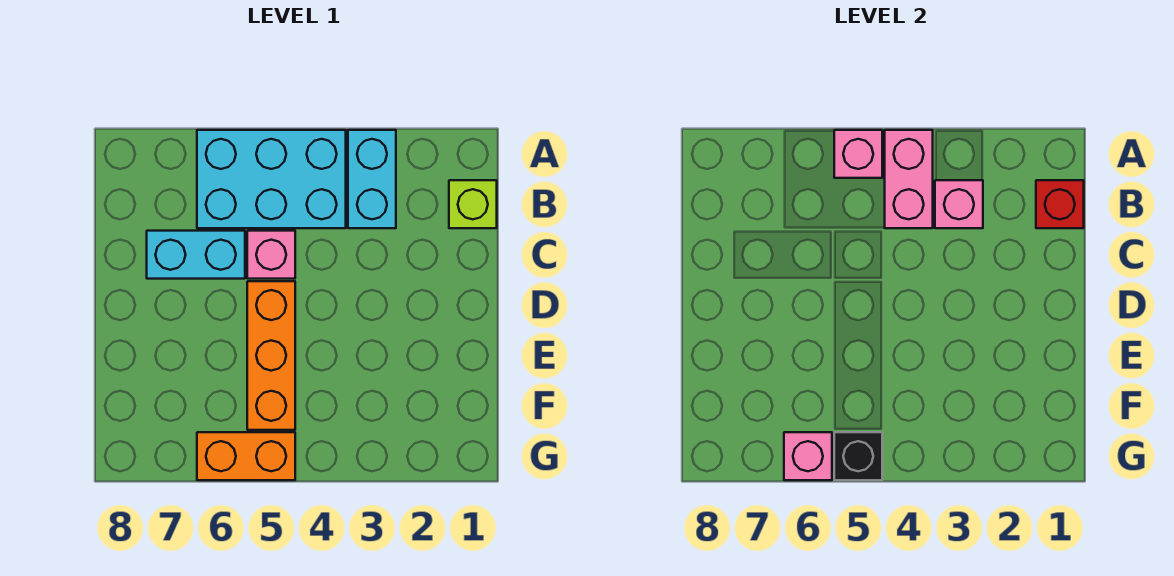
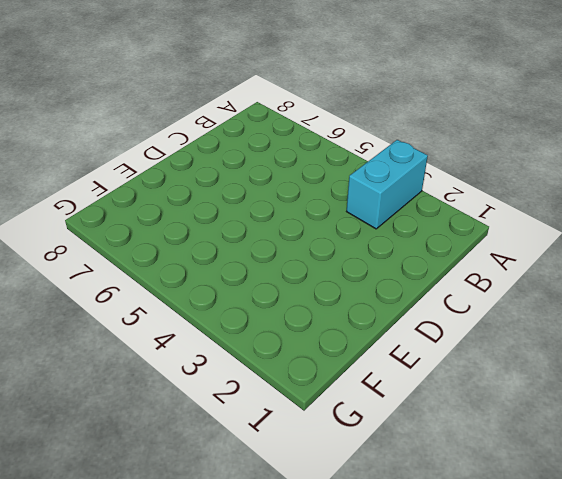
none -> cyan brick A4:B6 level 1
none -> lime brick B1 level 1
none -> pink brick C5 level 1

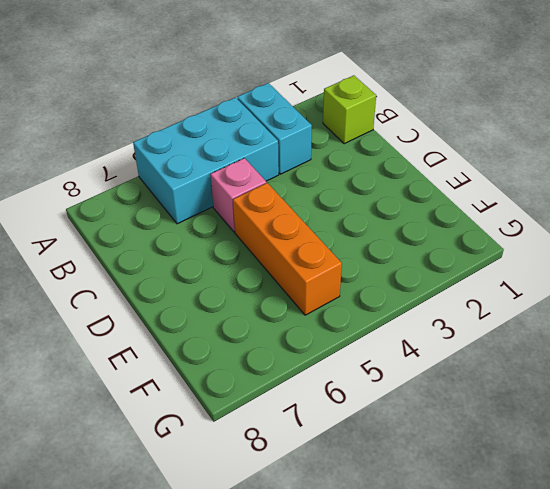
none -> cyan brick C6:C7 level 1
none -> orange brick G5:G6 level 1
none -> pink brick A4:B4 level 2

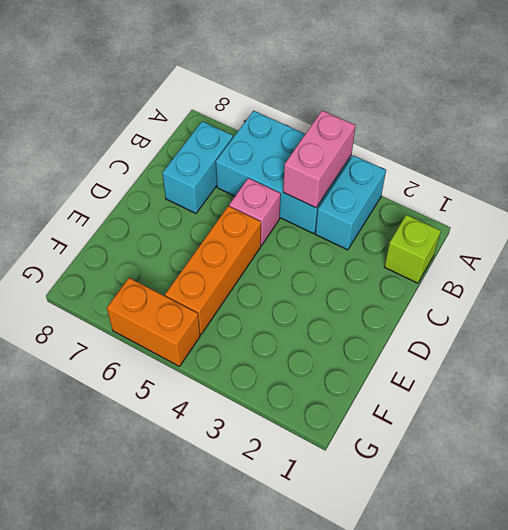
cyan brick B7:C7 level 1 -> cyan brick C6:C7 level 1
none -> pink brick A5 level 2
none -> red brick B1 level 2
none -> pink brick B3 level 2

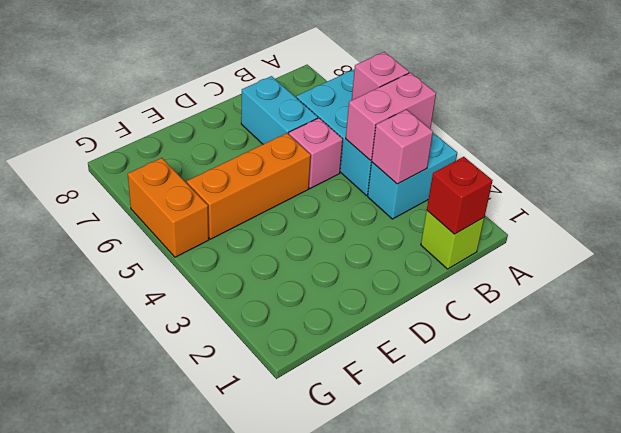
none -> black brick G5 level 2
none -> pink brick G6 level 2

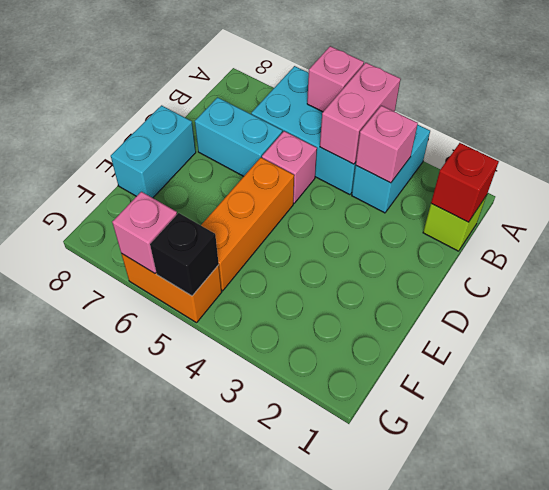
cyan brick D8:E8 level 1 -> none

